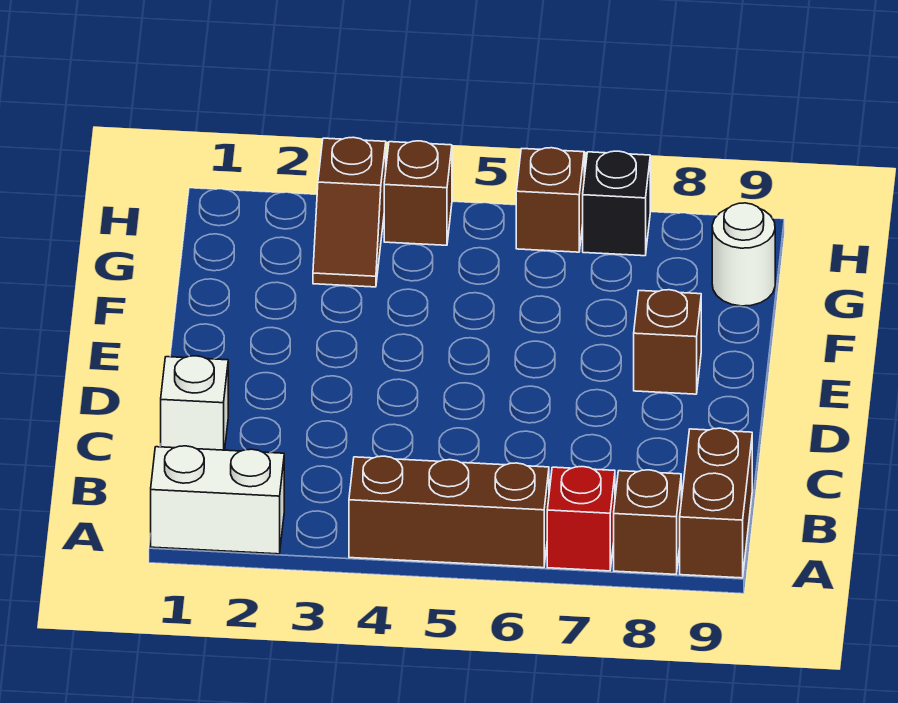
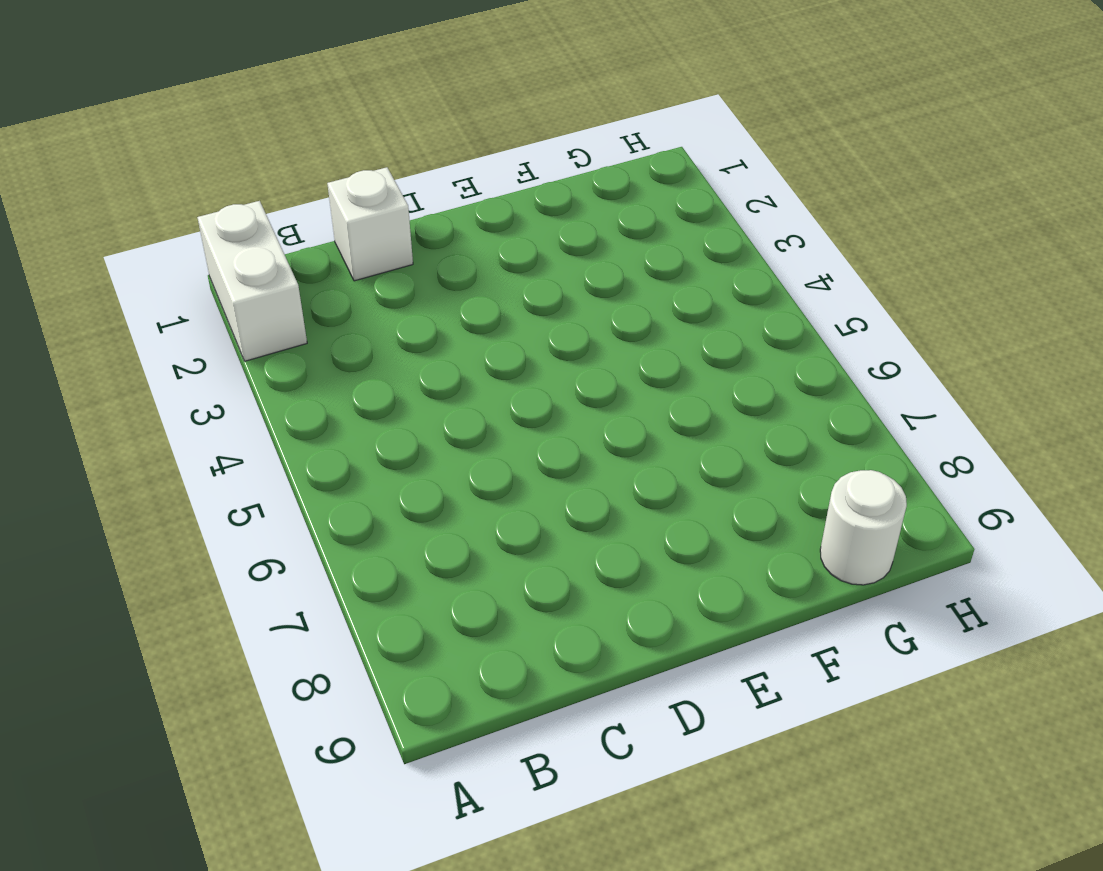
none -> brown brick A4:A6 level 1
none -> red brick A7 level 1
none -> brown brick A8 level 1

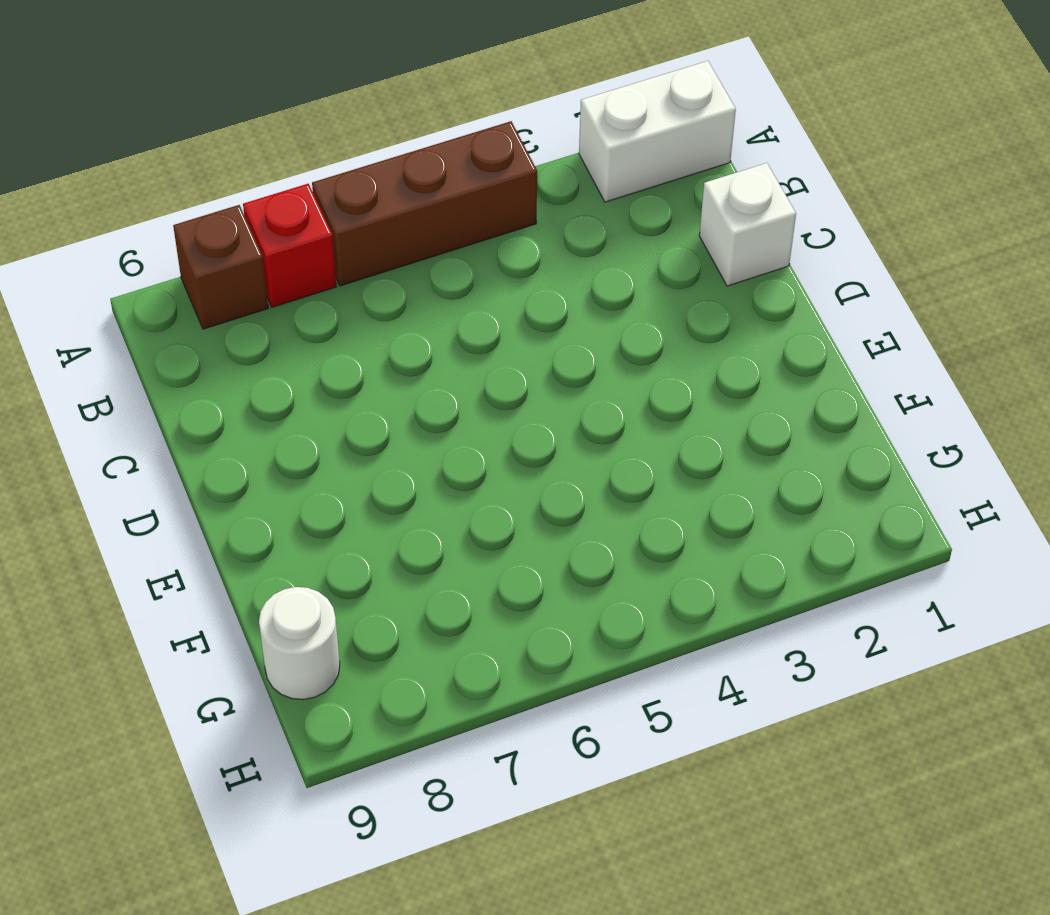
none -> brown brick A9:B9 level 1
none -> brown brick E8 level 1
none -> brown slope G3:H3 level 1 top H

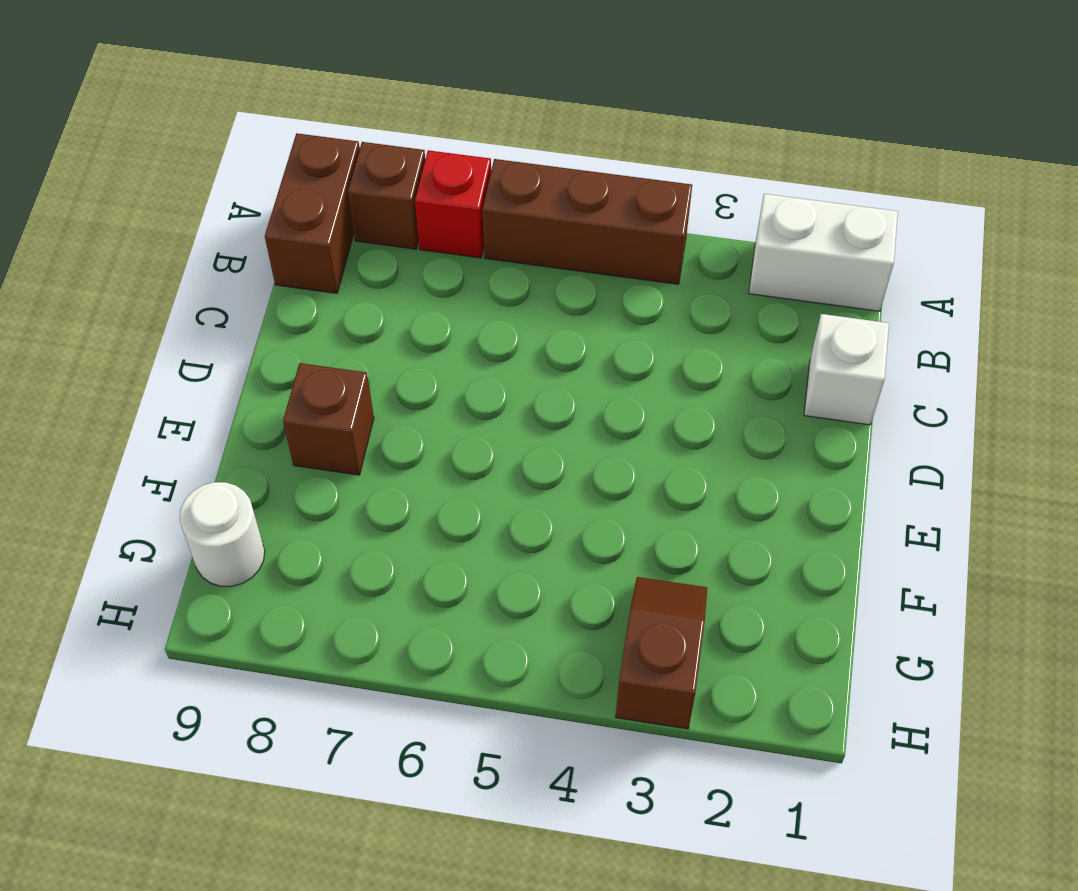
none -> brown brick H4 level 1
none -> brown brick H6 level 1
none -> black brick H7 level 1

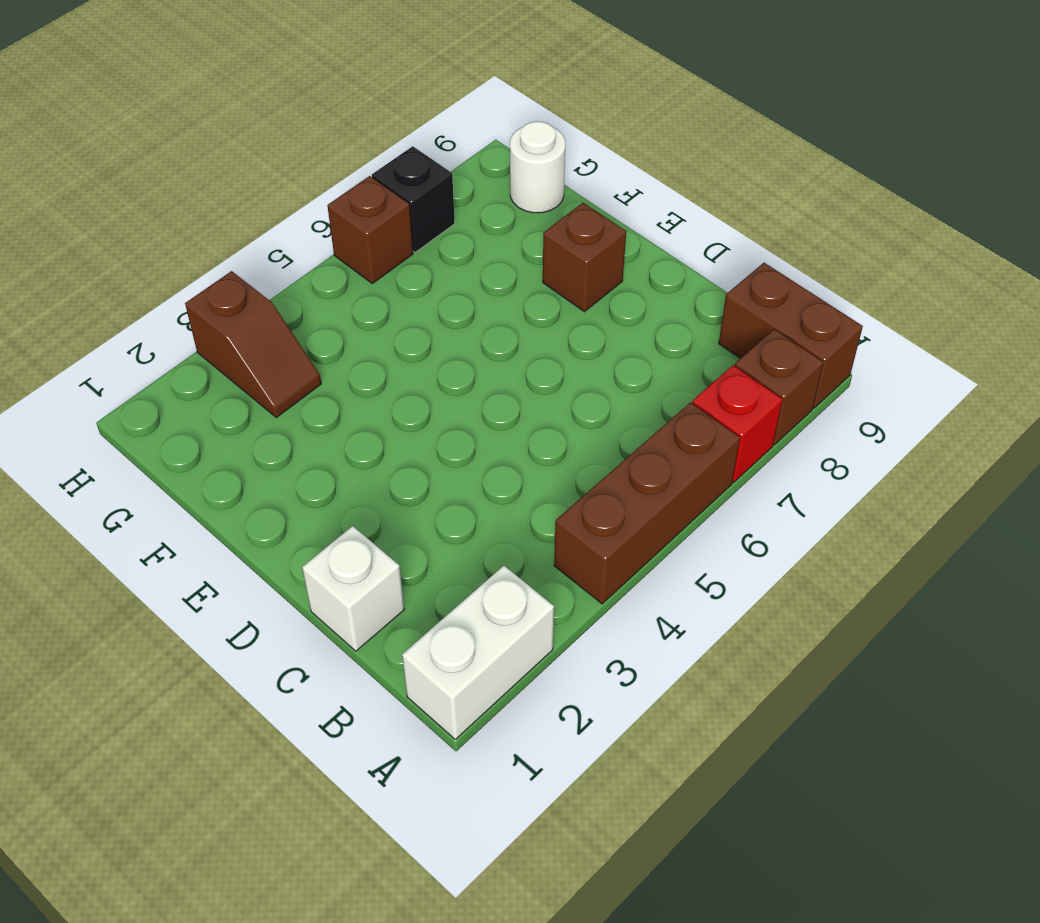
none -> brown brick H4 level 1

